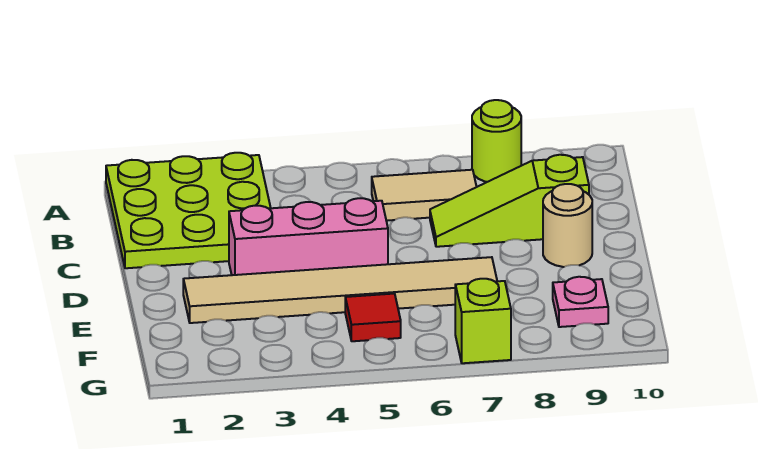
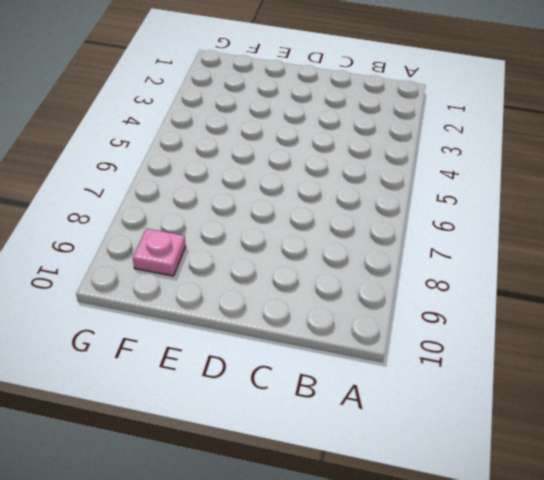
none -> lime plate A1:C3 level 1
none -> lime round brick A8 level 1

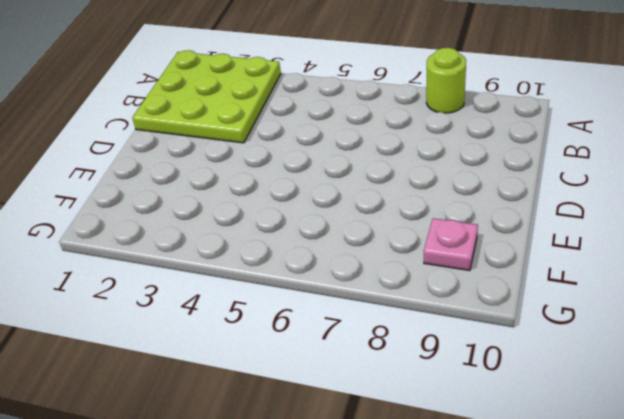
none -> tan tile B6:B7 level 1
none -> lime slope C7:C9 level 1 top 9

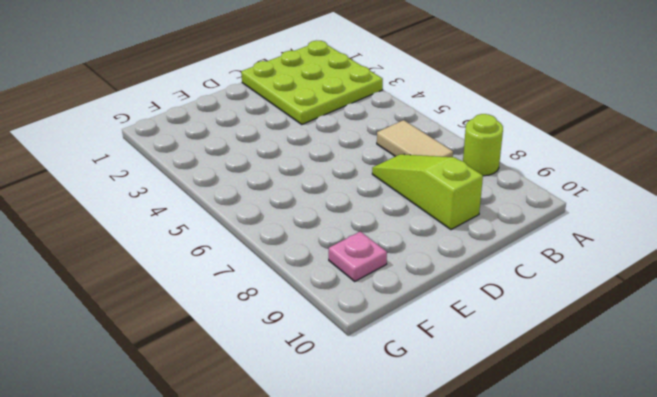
none -> pink brick D3:D5 level 1
none -> tan round brick D9 level 1

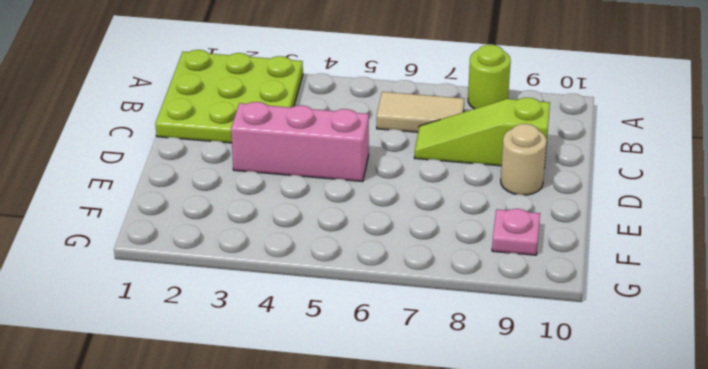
none -> tan tile E2:E7 level 1
none -> red tile F5 level 1

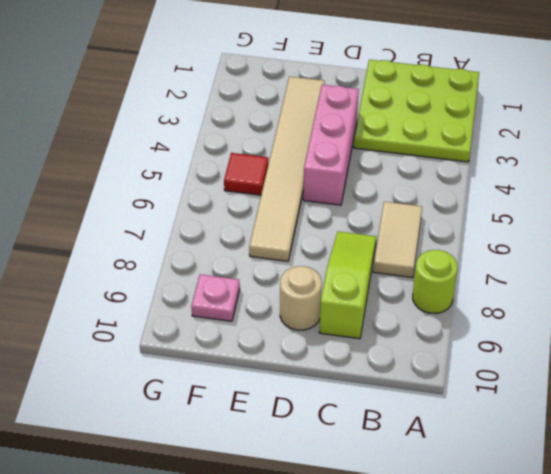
none -> lime brick G7 level 1

